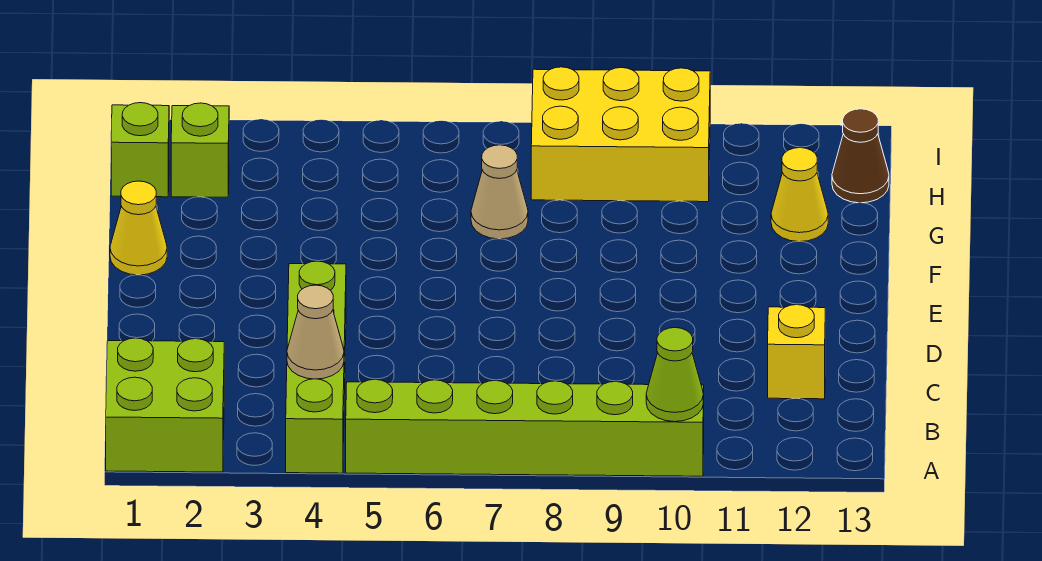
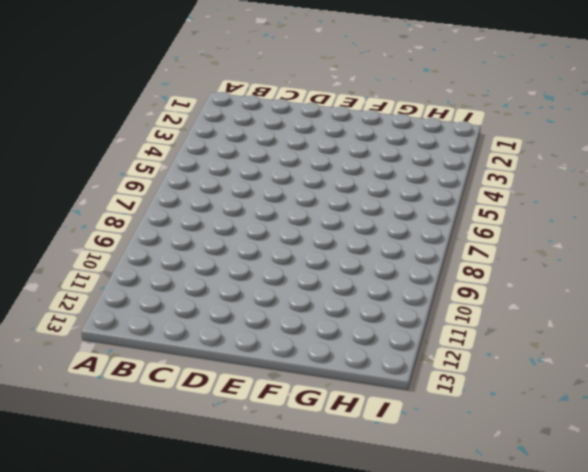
none -> lime brick A1:B2 level 1
none -> lime brick A4:D4 level 1
none -> lime brick A5:A10 level 1

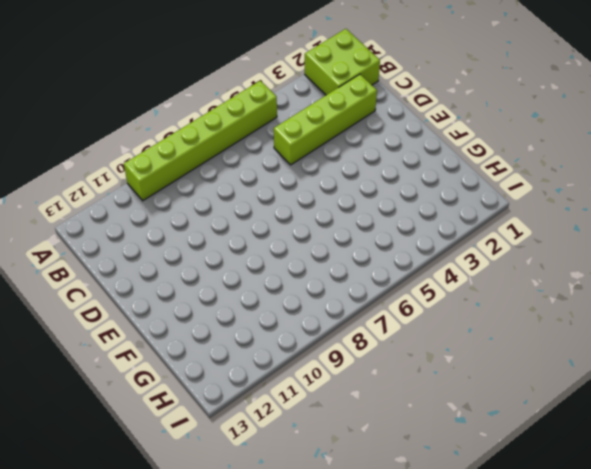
lime brick C2:C5 level 1 -> lime brick A4:D4 level 1
none -> yellow brick C12 level 1
none -> yellow cone F1 level 1
none -> tan cone G7 level 1

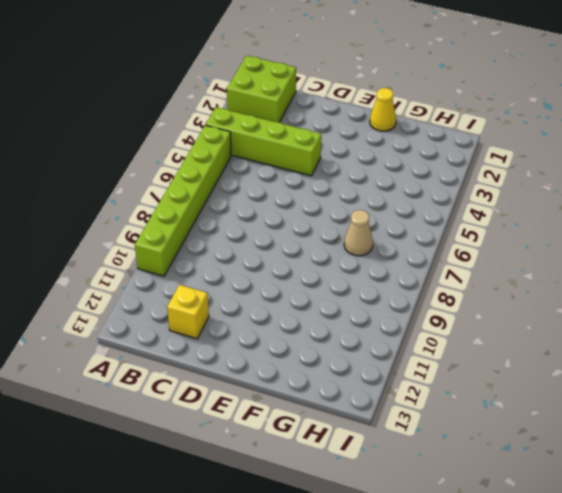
none -> yellow cone G12 level 1
none -> lime brick H1 level 1
none -> lime brick H2 level 1

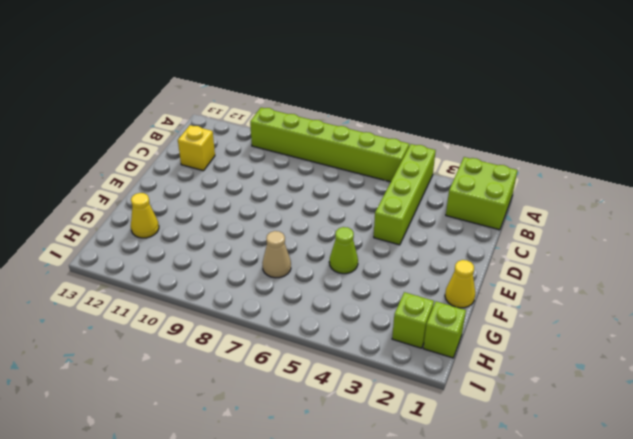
lime cone F5 level 1 -> lime cone A10 level 2
none -> yellow brick H8:I10 level 1
none -> brown cone H13 level 1
none -> tan cone B4 level 2

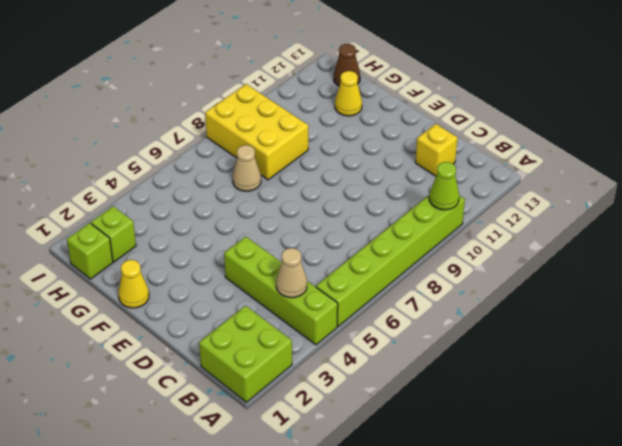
yellow brick G8:I9 level 1 -> yellow brick H8:I10 level 1

